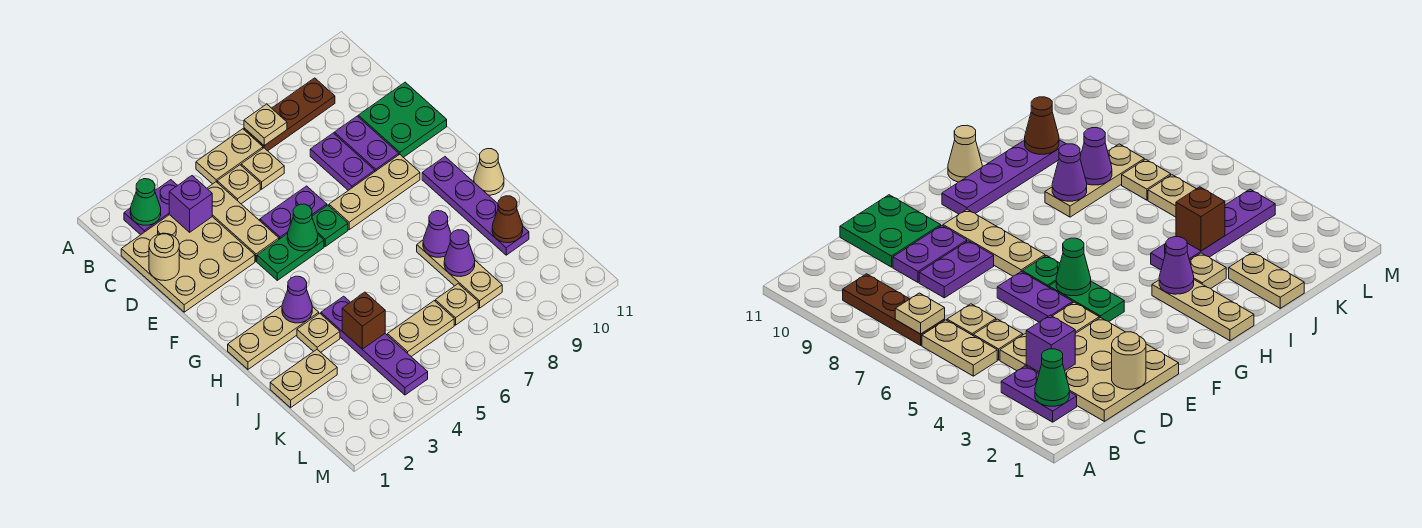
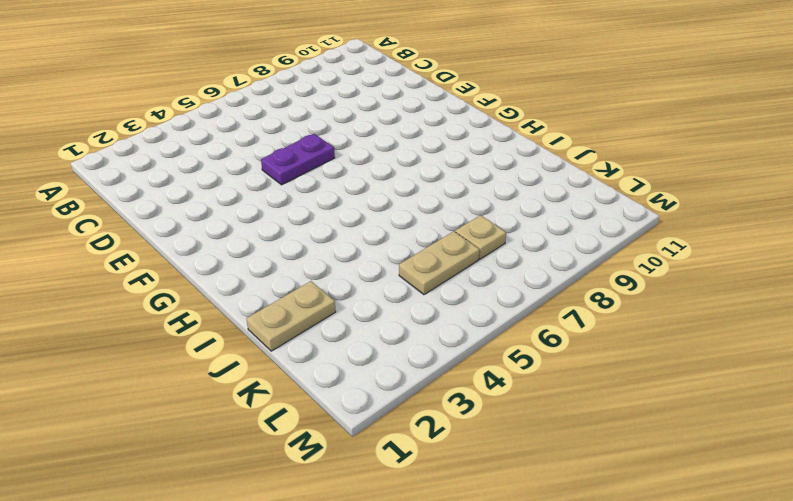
none -> purple plate B2:B3 level 1
none -> tan plate B5:B6 level 1
none -> brown plate B7:B9 level 1
none -> tan plate C1:E3 level 1

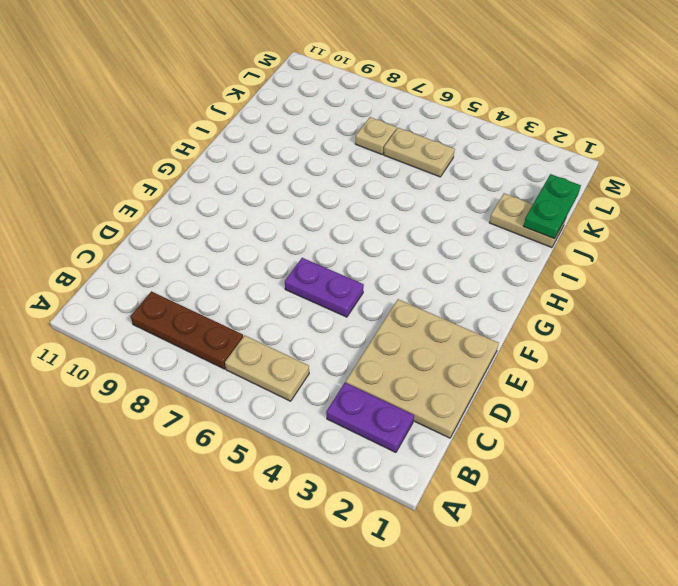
green plate J1:K1 level 2 -> green plate F4:F5 level 1
none -> tan plate C4:E4 level 1
none -> tan plate C5 level 1
none -> tan plate C6 level 1
none -> purple plate D8:E8 level 1

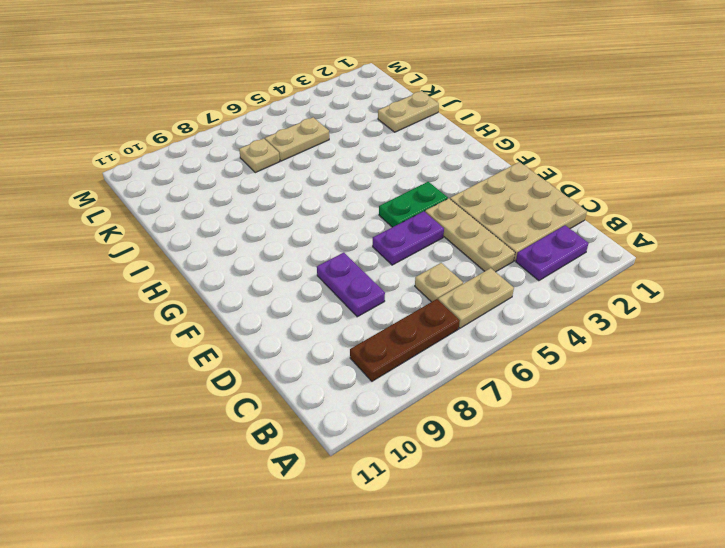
none -> tan plate C5 level 1
none -> purple plate D9:E9 level 1
none -> green plate D10:E11 level 1
none -> green plate F6 level 1

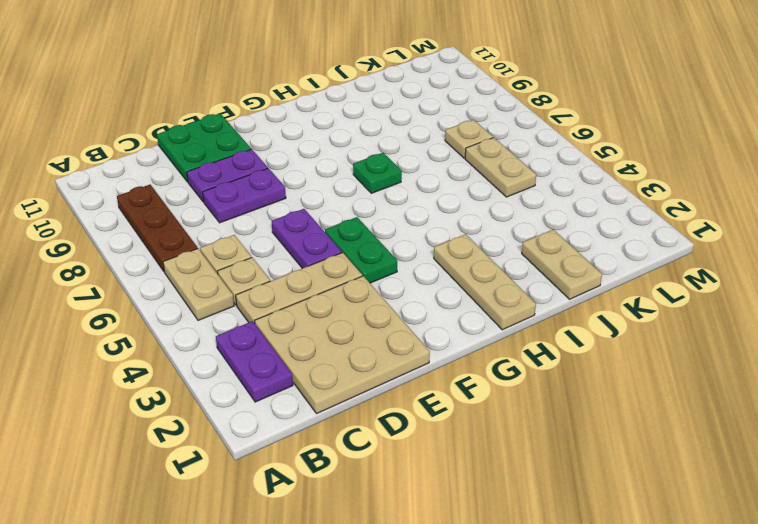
green plate H7 level 1 -> green plate F6 level 1
none -> tan plate F7:F9 level 1
none -> purple plate G10:J10 level 1
none -> tan cone H11 level 1
none -> tan plate I3 level 1

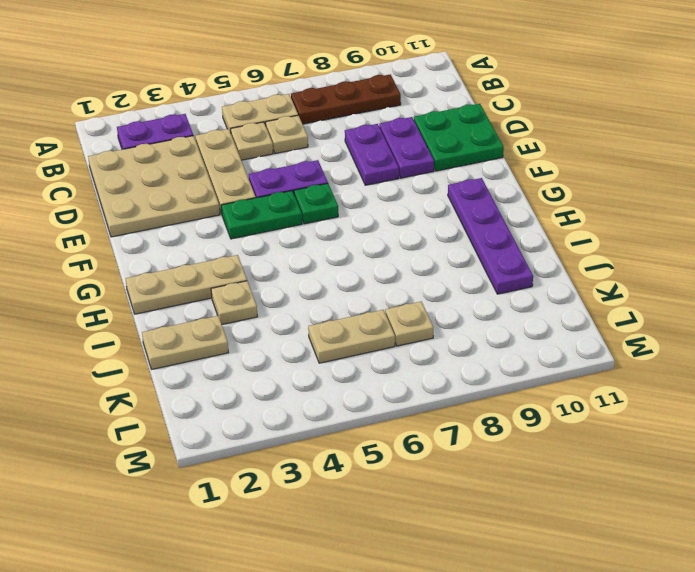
none -> tan plate F7:F9 level 1
none -> tan cone H11 level 1
none -> purple plate I4:L4 level 1
none -> tan plate I8:K8 level 1

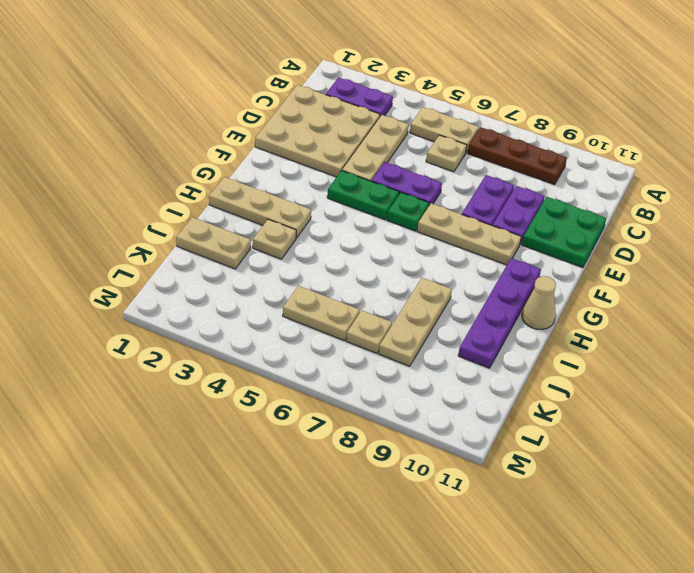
none -> tan plate C5 level 1
none -> purple plate I4:L4 level 1
none -> green cone B2 level 2
none -> tan plate B7 level 2

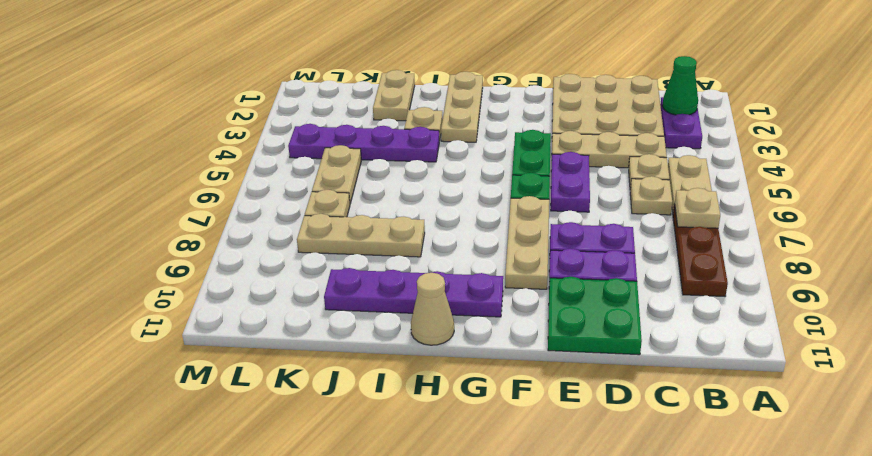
none -> purple brick C3 level 2
none -> tan round brick D1 level 2
none -> green cone F5 level 2
none -> purple cone H3 level 2

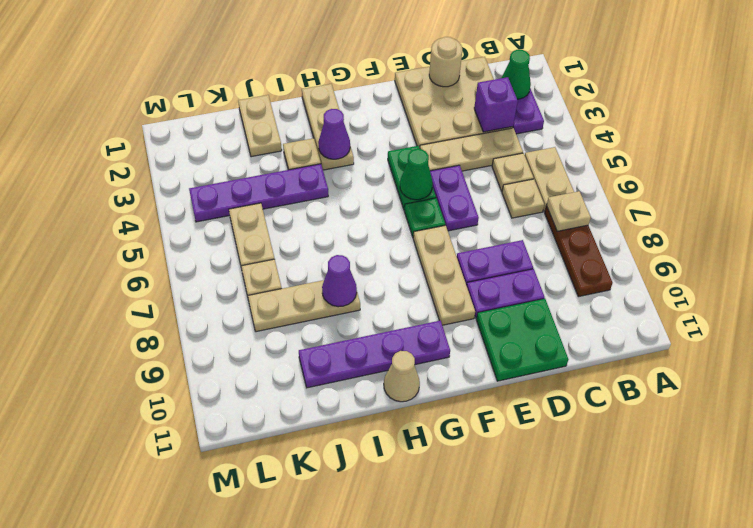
none -> brown brick J4 level 2
none -> purple cone J8 level 2
none -> brown cone J10 level 2

